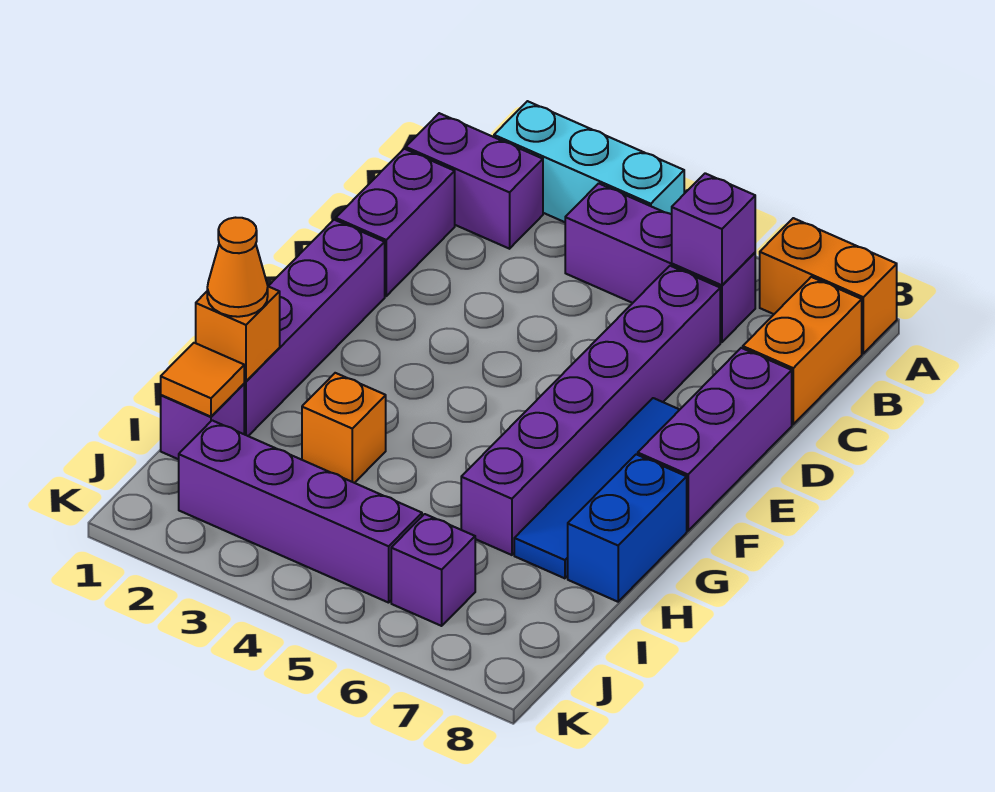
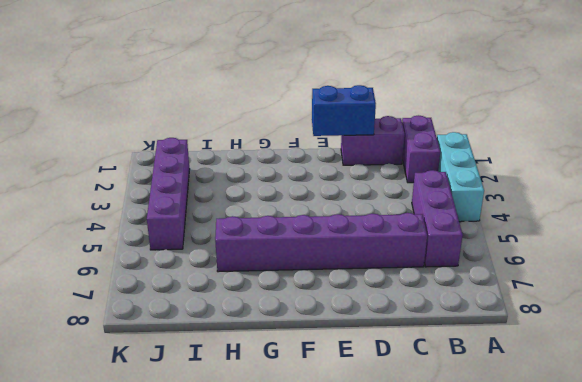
blue brick D1:E1 level 2 -> blue brick G8:H8 level 1
none -> orange brick A7:A8 level 1
none -> orange brick B8:C8 level 1
none -> purple brick D8:F8 level 1

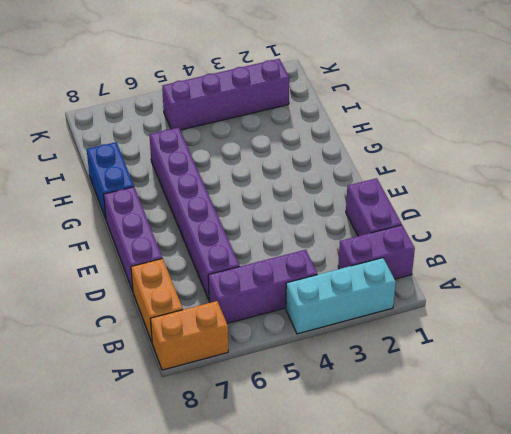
none -> purple brick E1:H1 level 1
none -> blue tile E7:H7 level 1
none -> orange brick H3 level 1

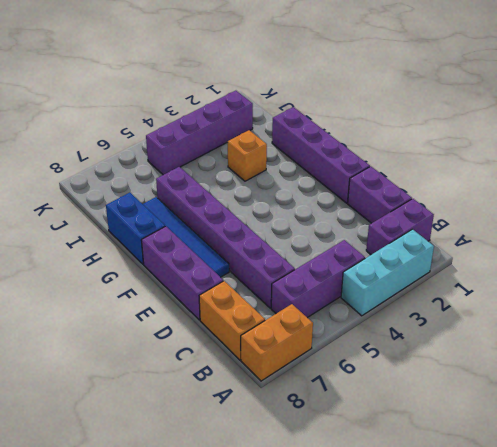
none -> purple brick I1 level 1
none -> purple brick J6 level 1
none -> purple brick B6 level 2

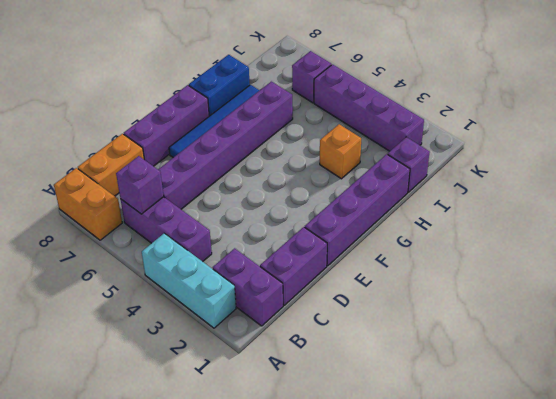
none -> orange brick H1 level 2
none -> orange tile I1 level 2
none -> orange cone H1 level 3

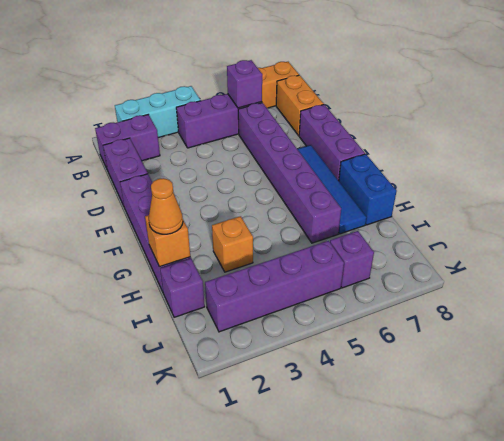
none -> orange tile I1 level 2

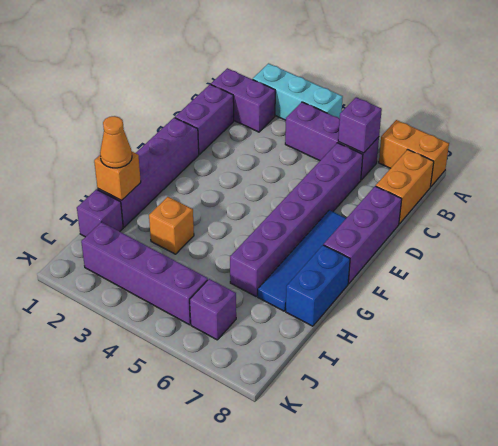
none -> orange tile I1 level 2

